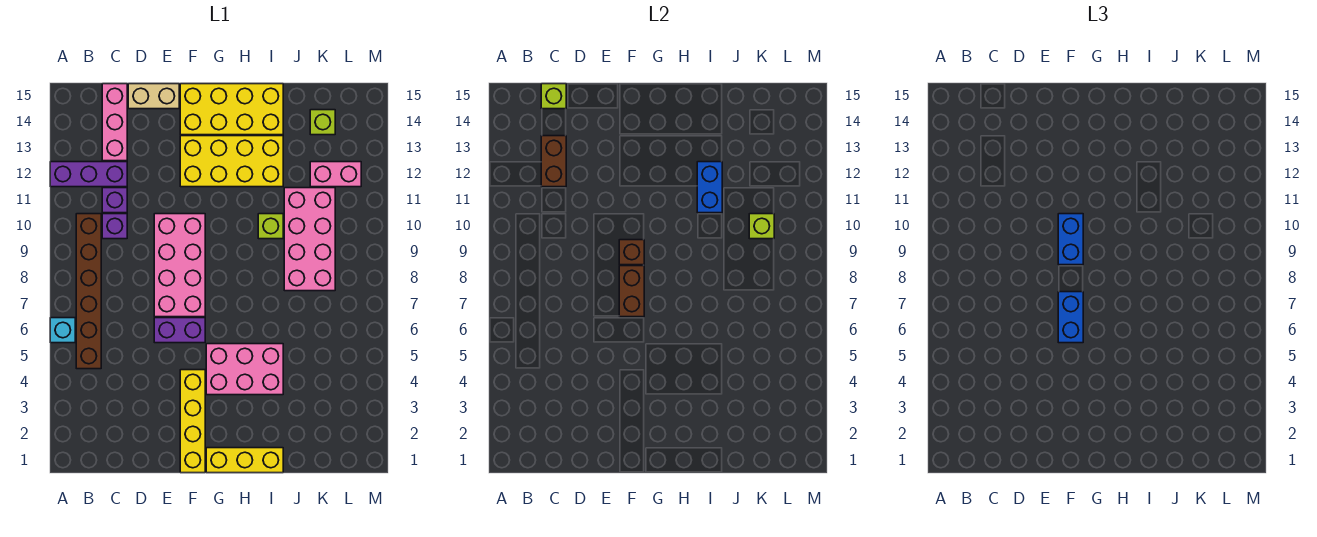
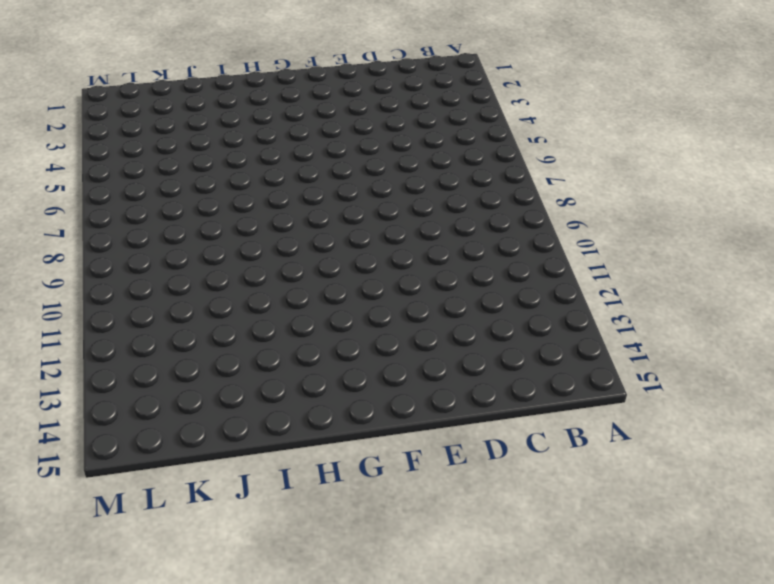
none -> cyan brick A6 level 1
none -> purple brick A12:C12 level 1
none -> brown brick B5:B10 level 1

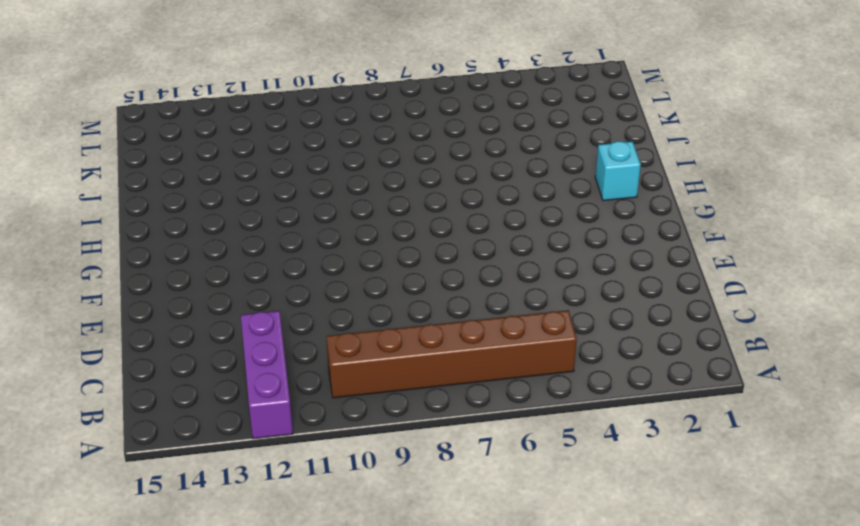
cyan brick H2 level 1 -> cyan brick A6 level 1
none -> purple brick C10 level 1
none -> purple brick C11 level 1
none -> pink brick C13:C15 level 1

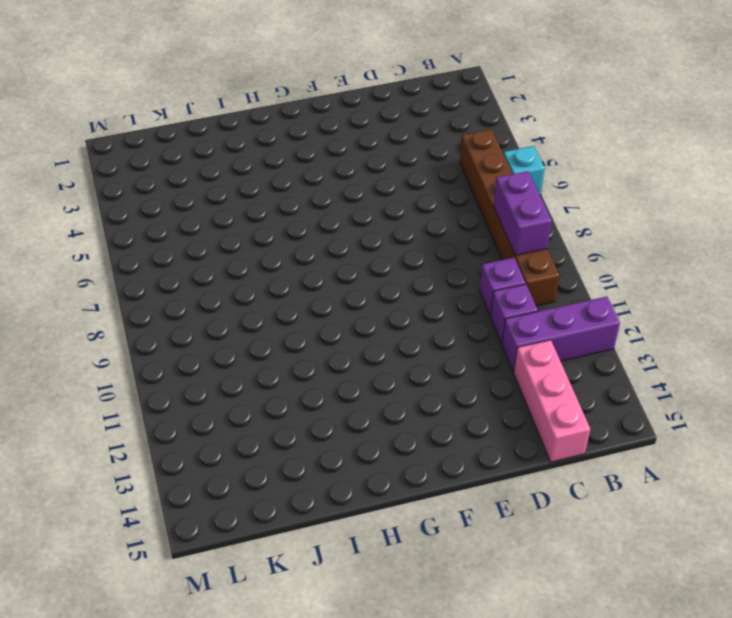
purple brick B8:B9 level 2 -> purple brick E6:F6 level 1
none -> tan brick D15:E15 level 1
none -> pink brick E7:F10 level 1
none -> yellow brick F1:F4 level 1

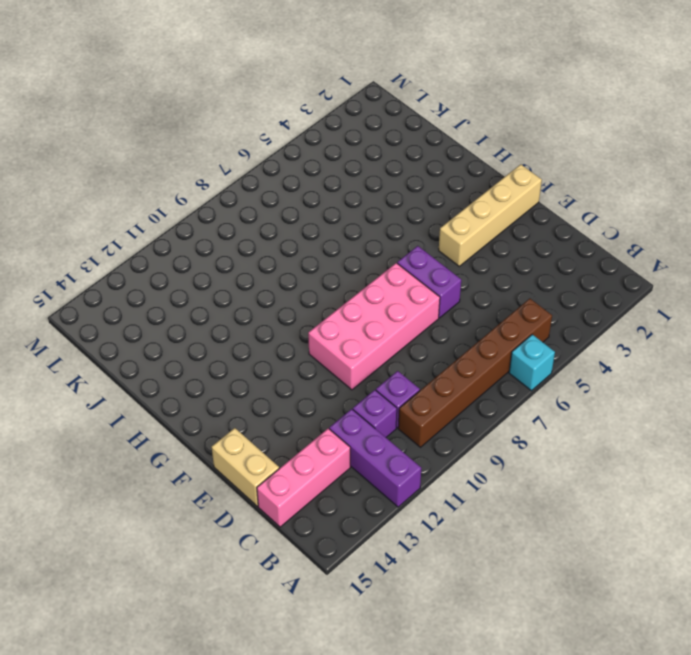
tan brick F1:F4 level 1 -> yellow brick F1:F4 level 1
none -> yellow brick F12:I13 level 1
none -> yellow brick F14:I15 level 1
none -> yellow brick G1:I1 level 1

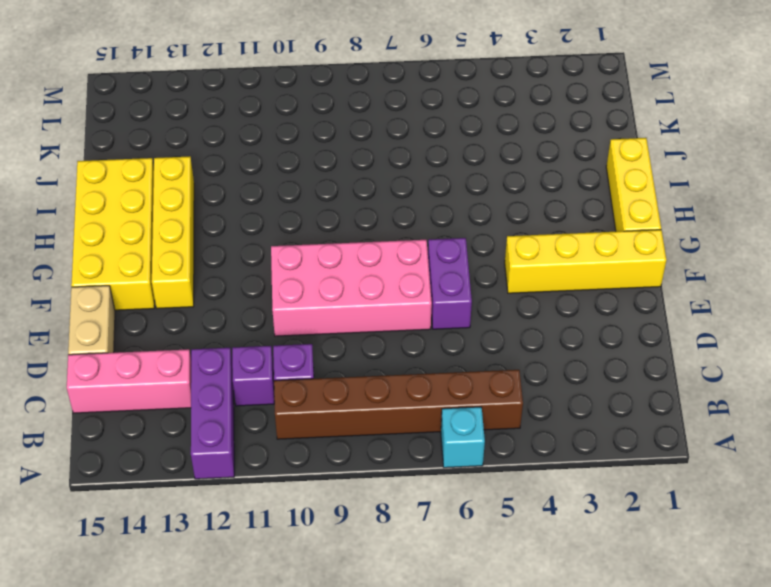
yellow brick F13:I13 level 1 -> yellow brick F12:I13 level 1
none -> pink brick G4:I5 level 1
none -> lime brick I10 level 1
none -> pink brick J8:K11 level 1

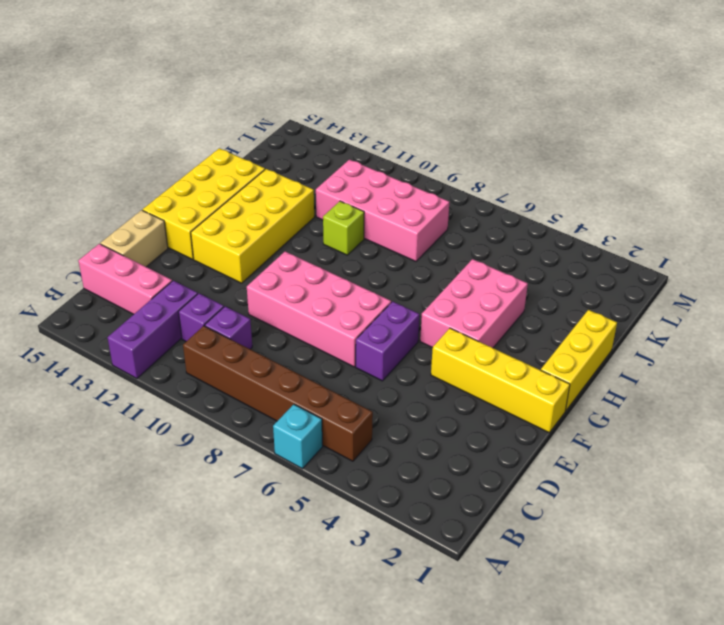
none -> pink brick K12:L12 level 1
none -> lime brick K14 level 1
none -> brown brick C12:C13 level 2

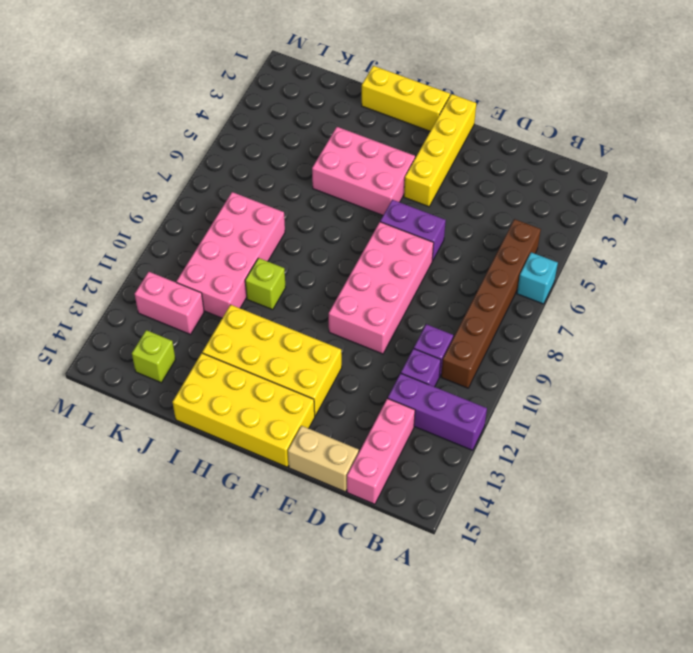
none -> brown brick C12:C13 level 2
none -> lime brick C15 level 2
none -> brown brick F7:F8 level 2

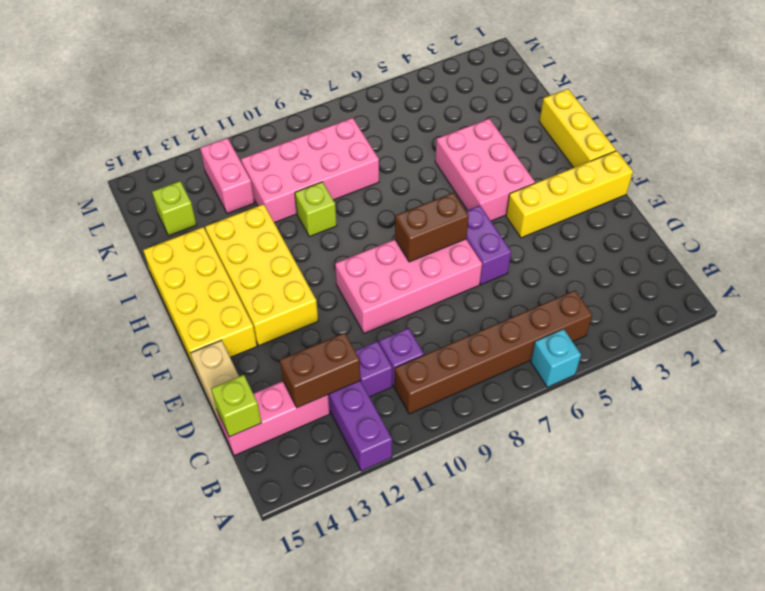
none -> brown brick F9 level 2
none -> blue brick I11:I12 level 2
none -> lime brick K10 level 2

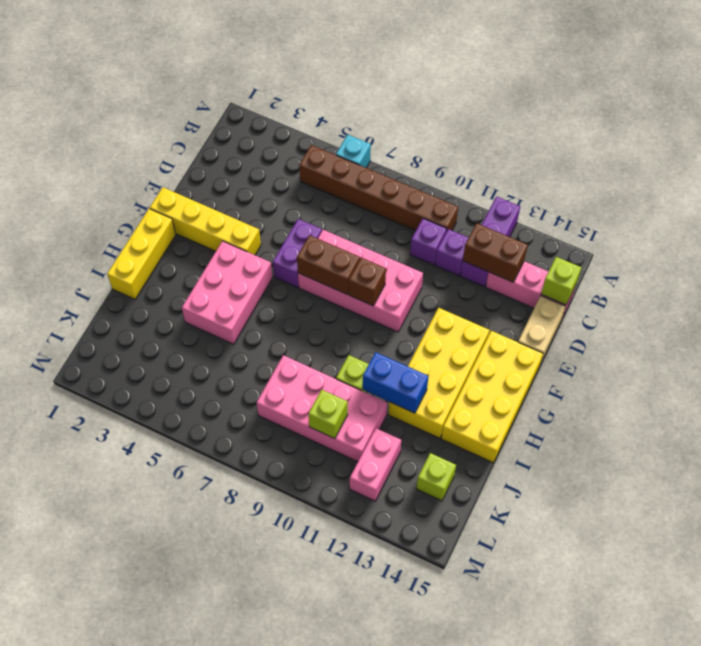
none -> blue brick F6:F7 level 3
none -> blue brick F9:F10 level 3

